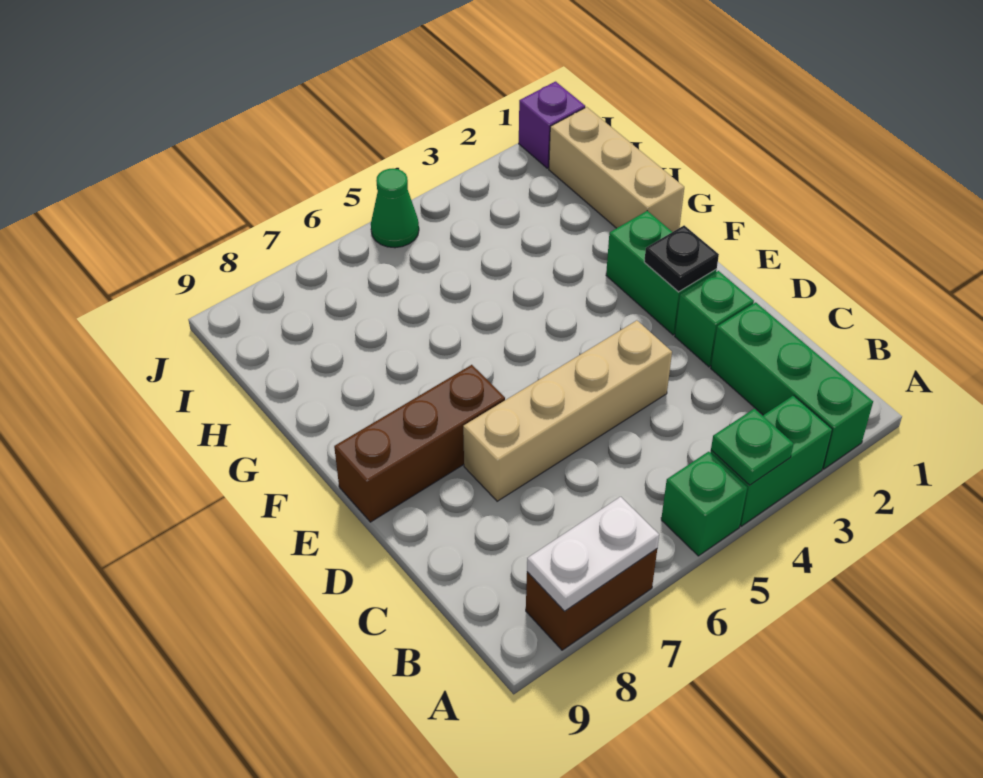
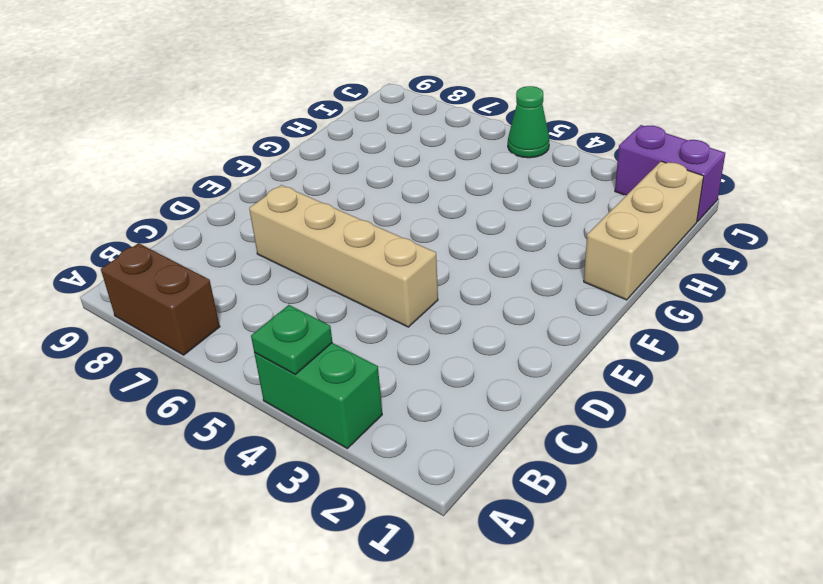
purple brick J1:J2 level 1 -> purple brick J1 level 1
none -> green brick A2:C2 level 1
none -> green brick A5 level 1
none -> green brick D2 level 1

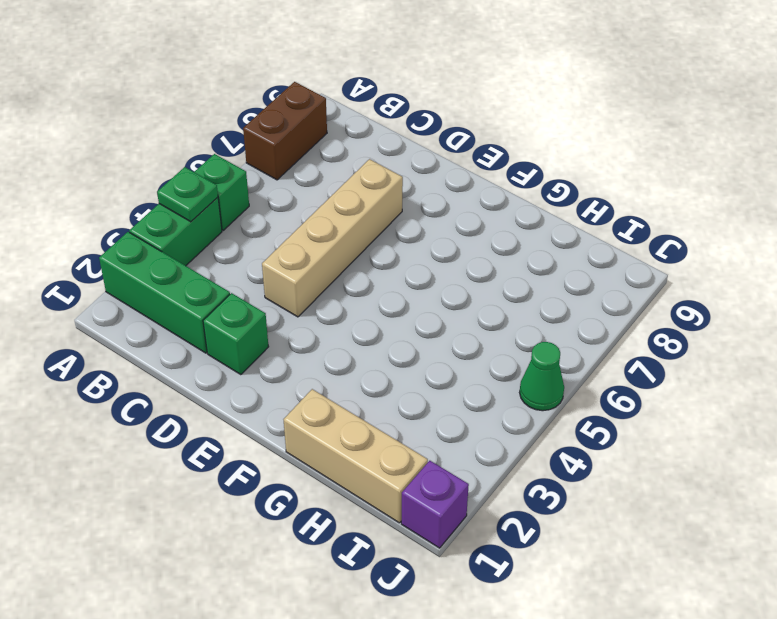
none -> green brick E2:F2 level 1
none -> brown brick E7:E9 level 1
none -> white plate A7:A8 level 2

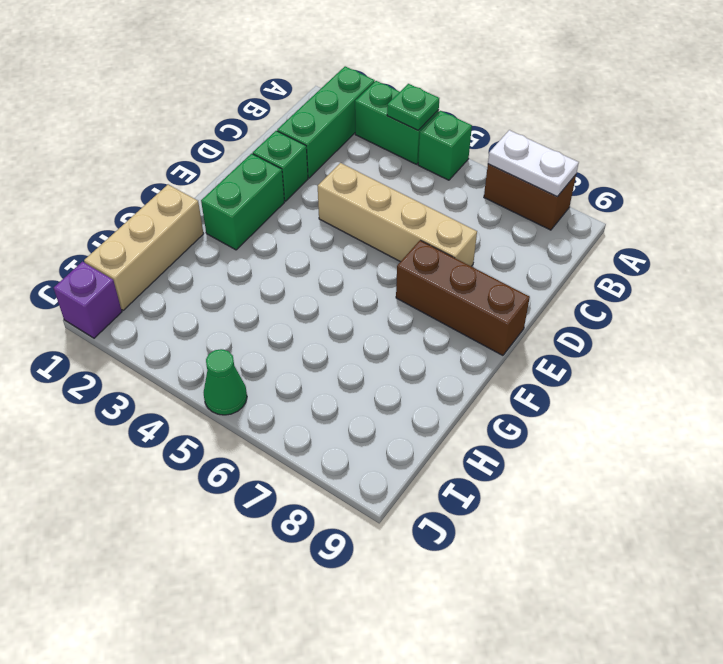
none -> black plate E2 level 2

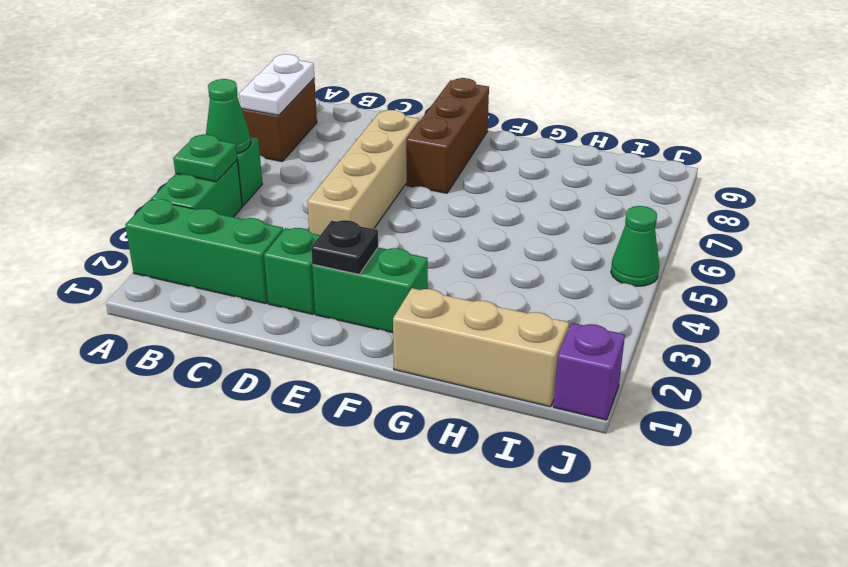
green cone A5 level 2 -> none

